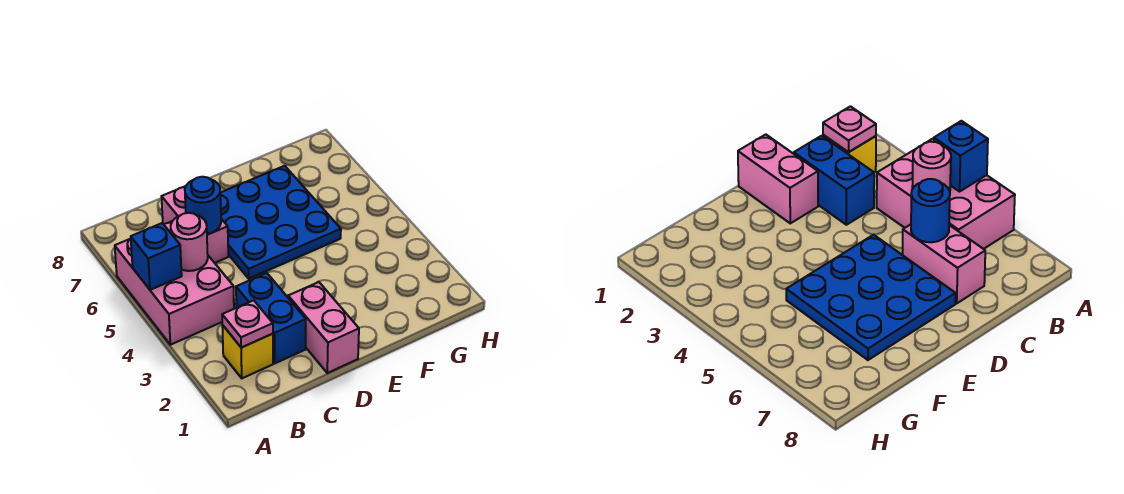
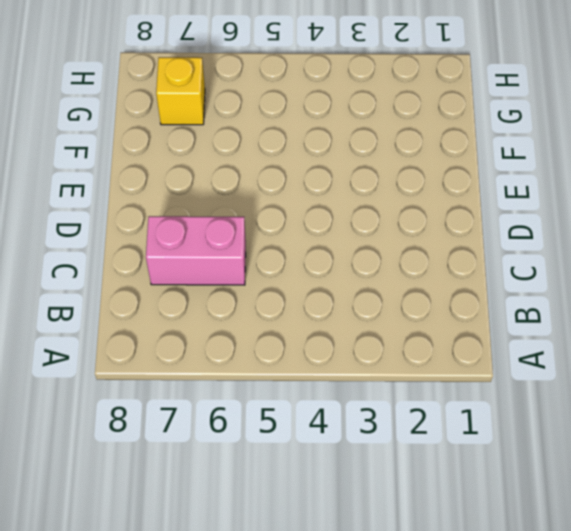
yellow brick G7 level 1 -> yellow brick B2 level 1
none -> pink brick A4:B6 level 1
none -> blue brick C2:C3 level 1

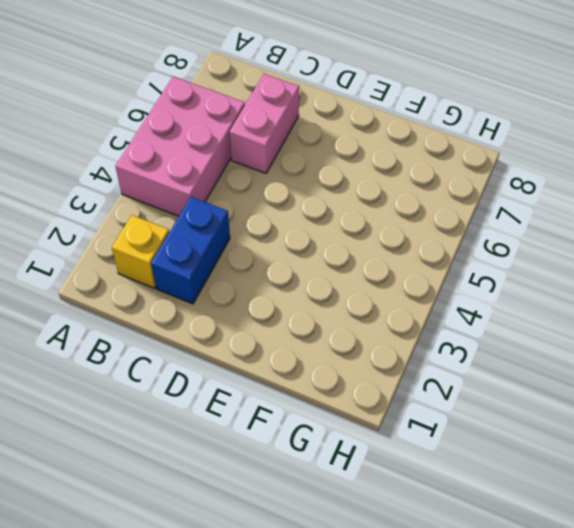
none -> pink brick D1:D2 level 1
none -> blue plate D5:F7 level 1

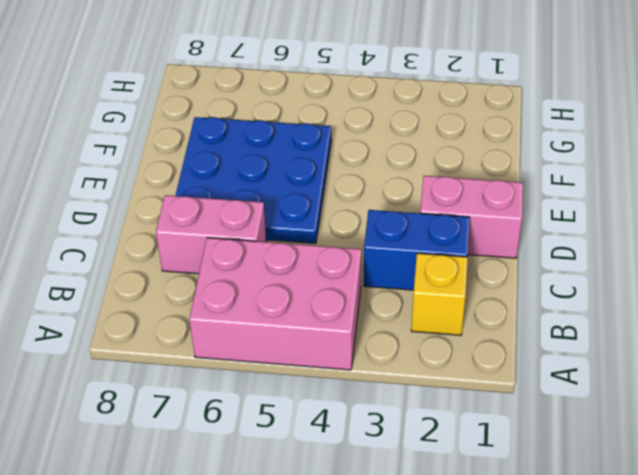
none -> blue brick A5 level 2
none -> pink plate B2 level 2

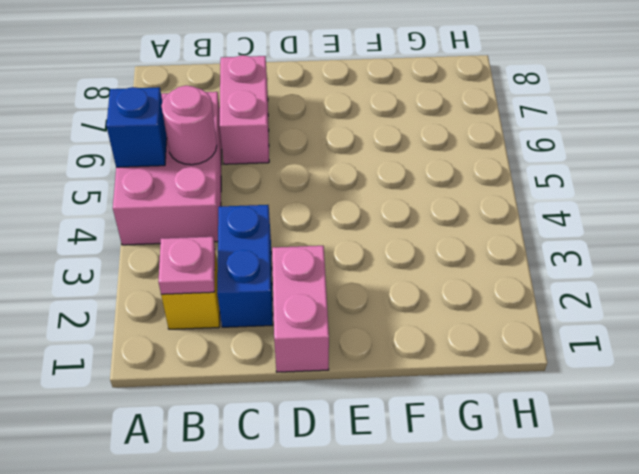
none -> blue plate D5:F7 level 1
none -> blue round brick C6 level 2

